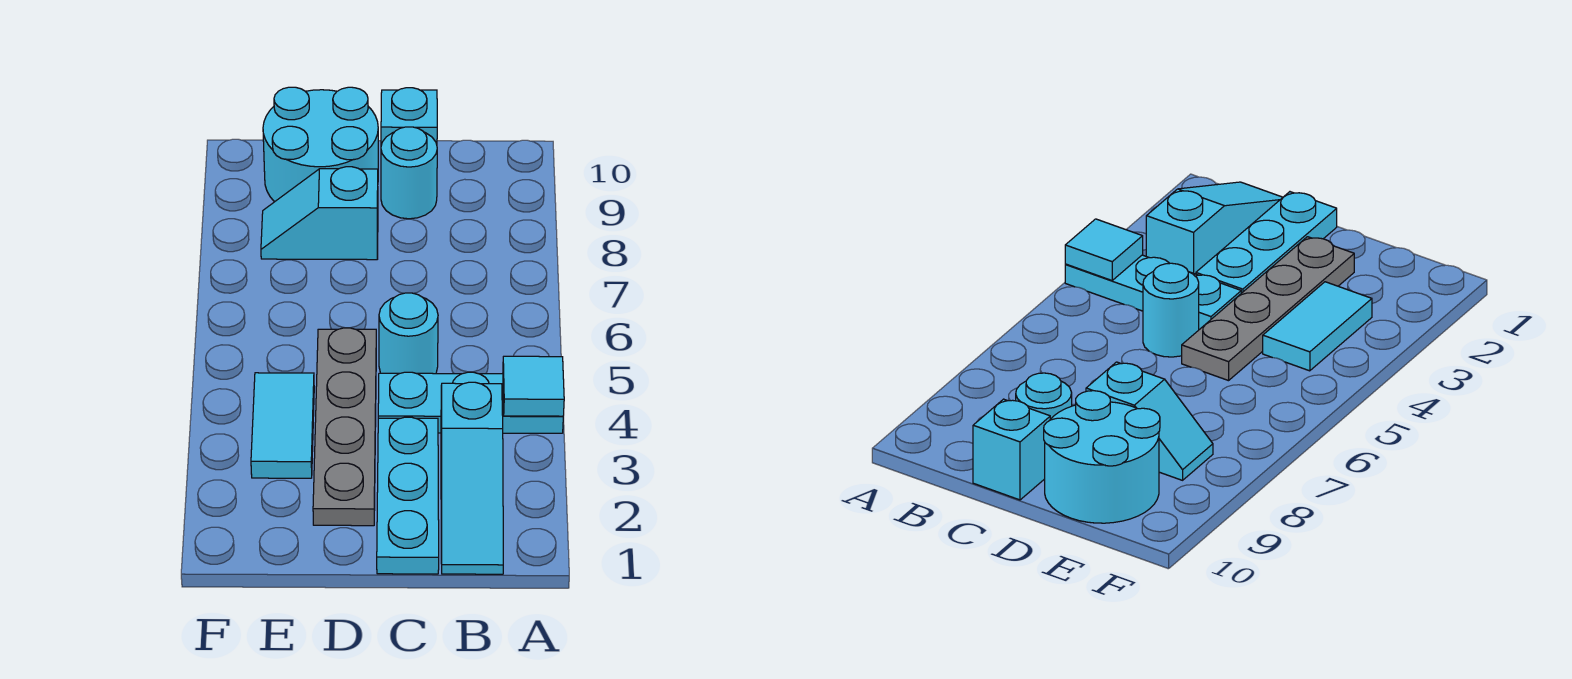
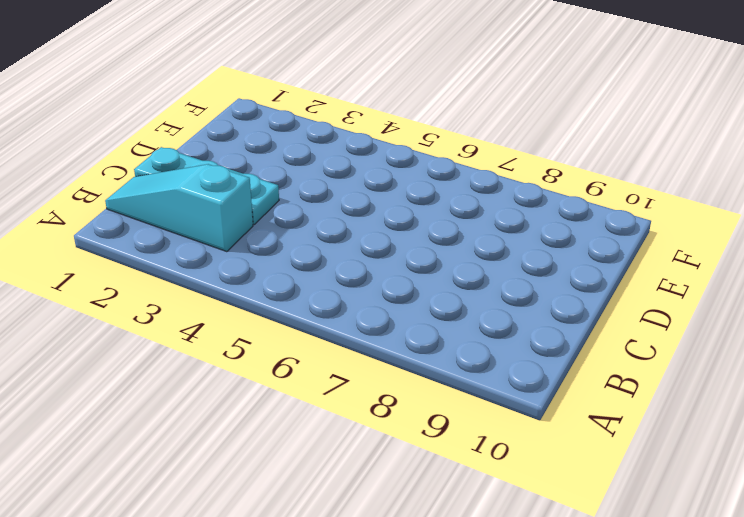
none -> cyan plate A4:C4 level 1
none -> cyan round brick C5 level 1

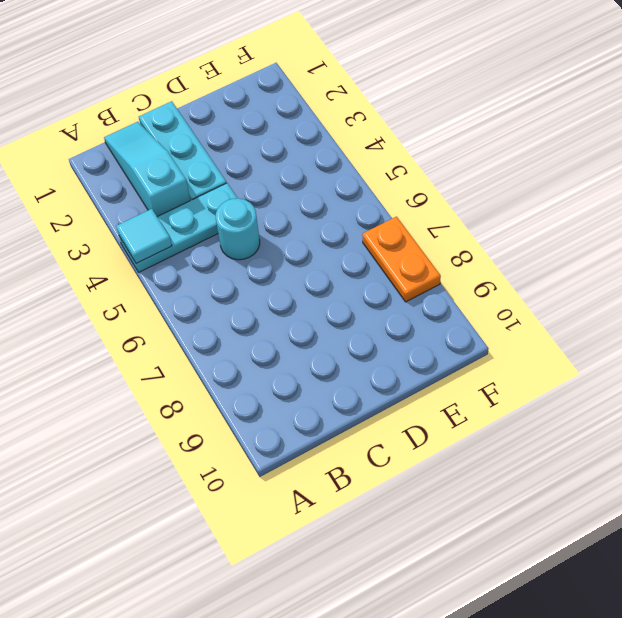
orange plate F7:F8 level 1 -> none
none -> cyan round brick C9 level 1
none -> cyan brick C10 level 1

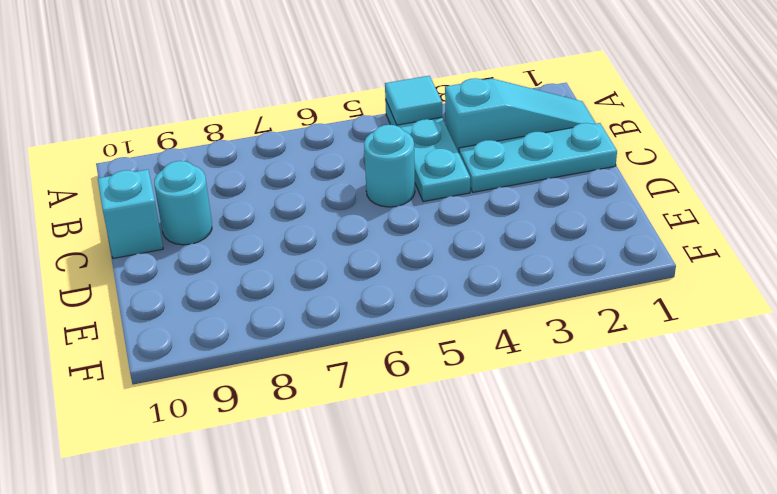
none -> grey plate D2:D5 level 1
none -> cyan slope D8:E8 level 1 top D

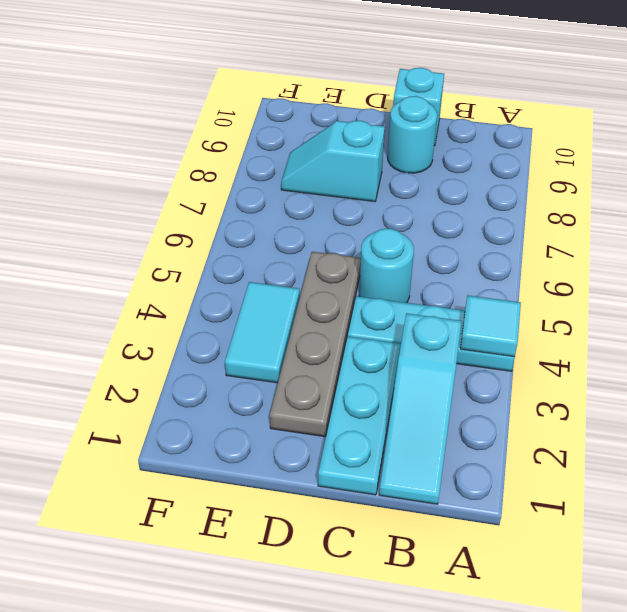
none -> cyan round brick D9:E10 level 1

